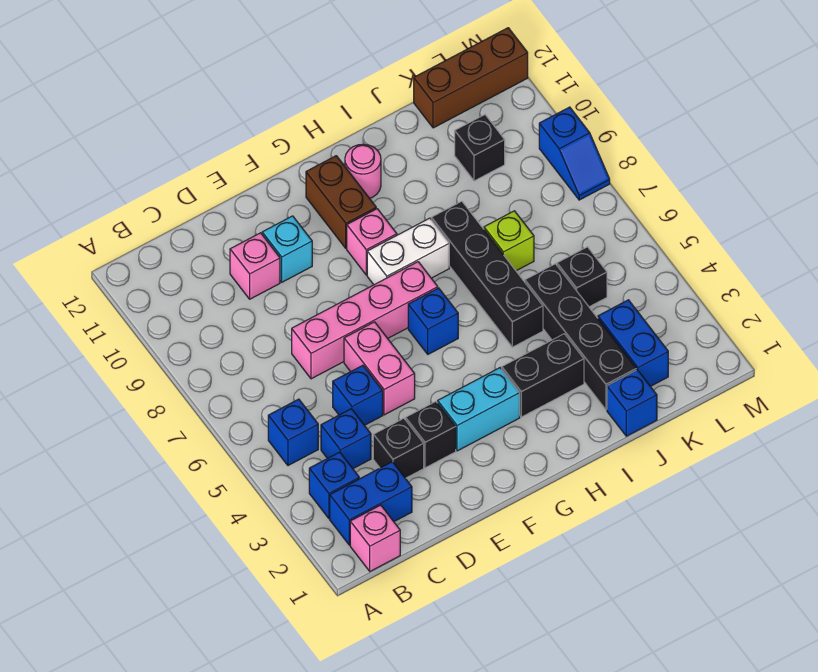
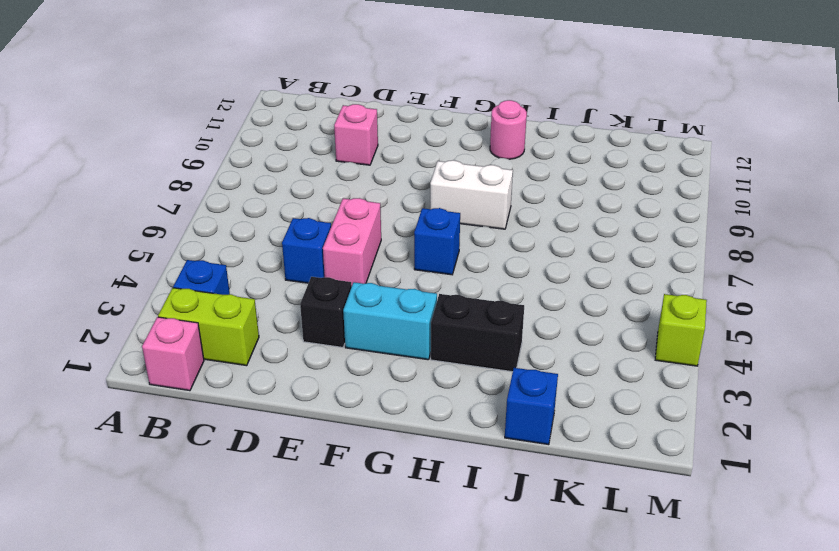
lime brick B2:C2 level 1 -> blue brick B2:C2 level 1
lime brick M4 level 1 -> lime brick J7 level 1
none -> blue brick B5 level 1
none -> blue brick C4 level 1
none -> black brick D3 level 1

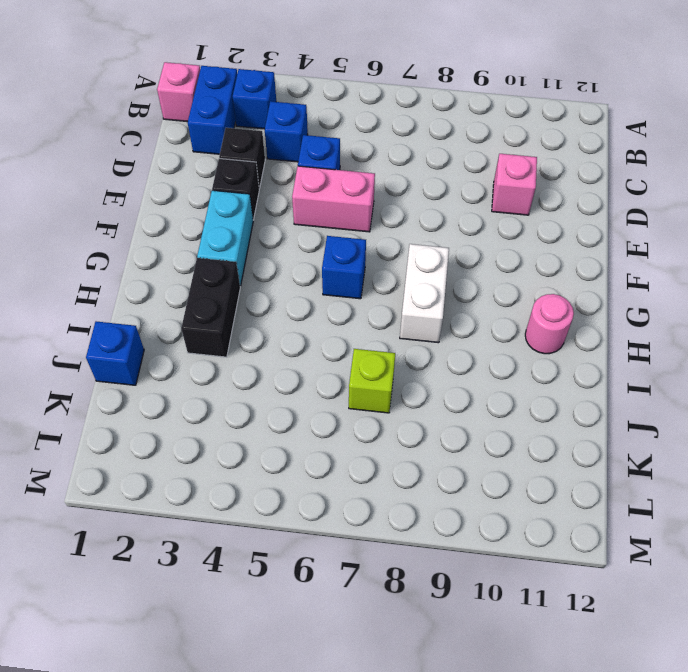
none -> blue brick B5 level 1
none -> pink brick D7:G7 level 1
none -> cyan brick E10 level 1

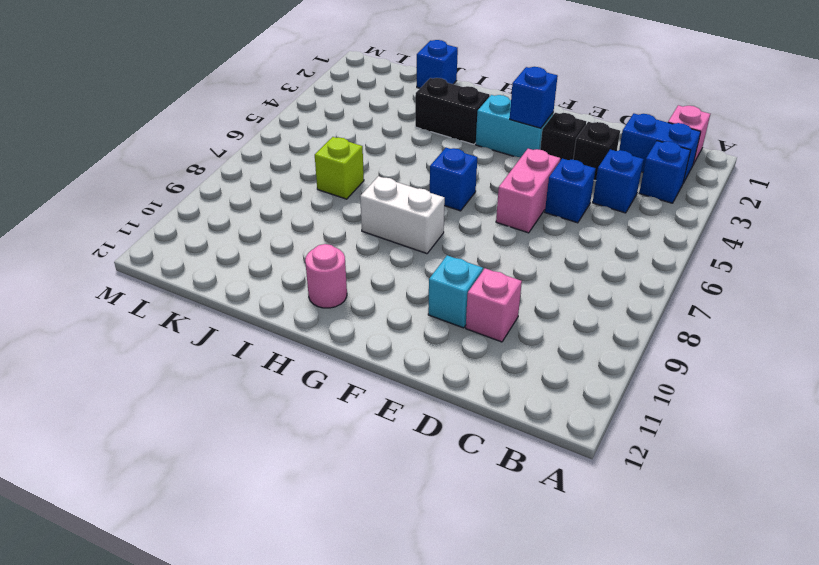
blue brick F3 level 2 -> blue brick B5 level 1
none -> pink brick D7:G7 level 1
none -> pink brick G9 level 1
none -> brown brick G10:G11 level 1

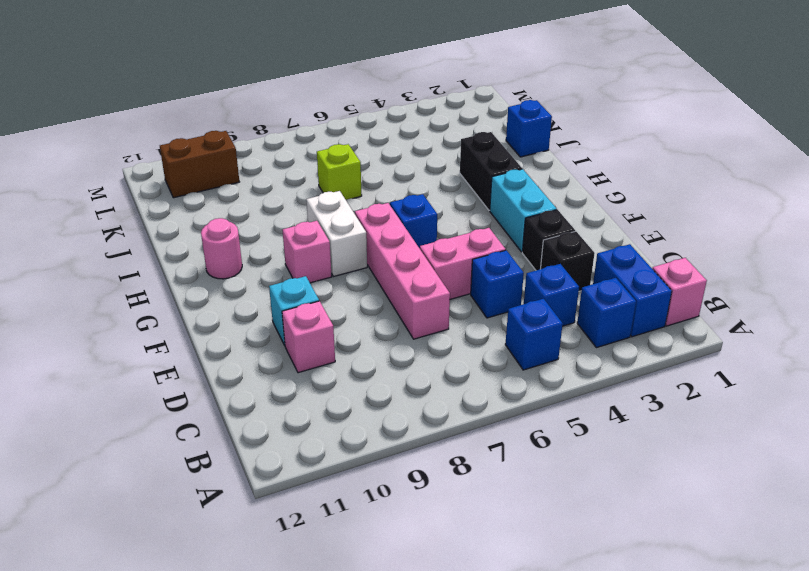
brown brick L10:L11 level 1 -> brown brick G10:G11 level 1
none -> black brick I5:I8 level 1
none -> black brick J2:J5 level 1
none -> blue brick K2:K3 level 1

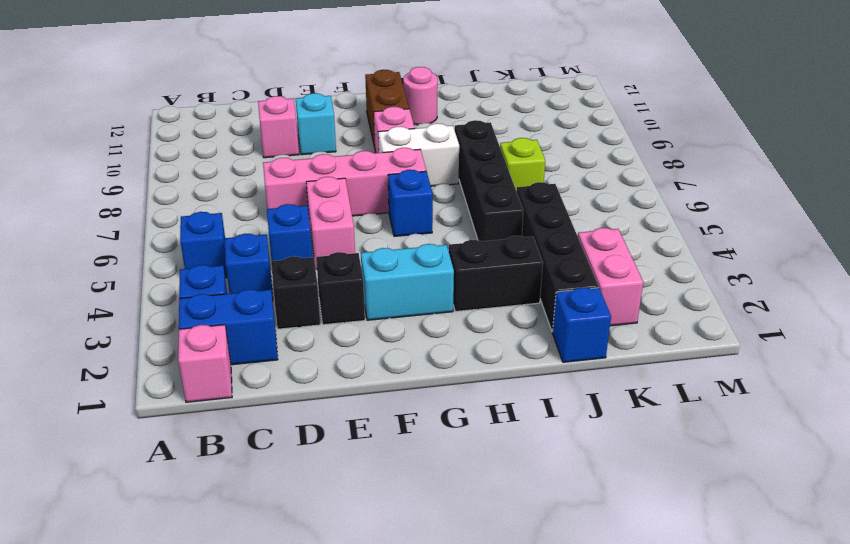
pink brick K2:K3 level 1 -> blue brick K2:K3 level 1
none -> black brick K5 level 1
none -> black brick K10 level 1
none -> brown brick K12:M12 level 1

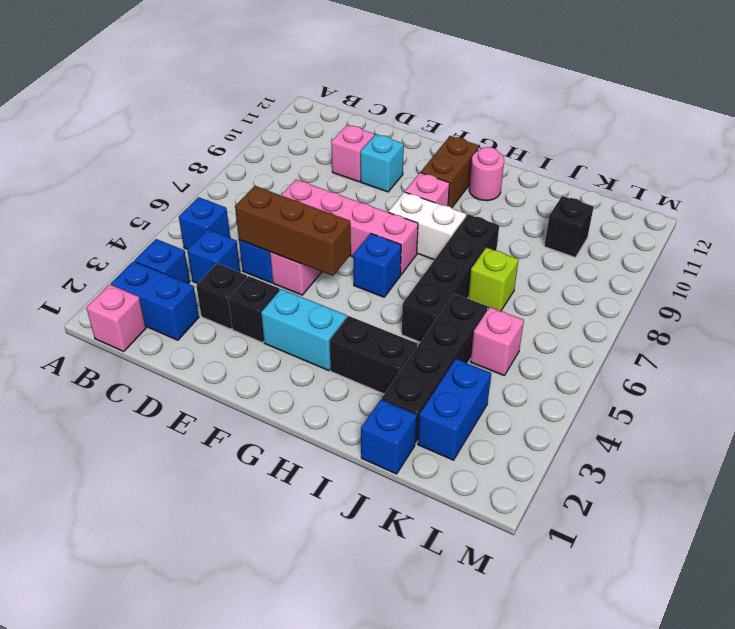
brown brick D5:F5 level 2 -> brown brick K12:M12 level 1
pink brick K5 level 1 -> black brick K5 level 1
none -> blue slope M8:M9 level 1 top 9

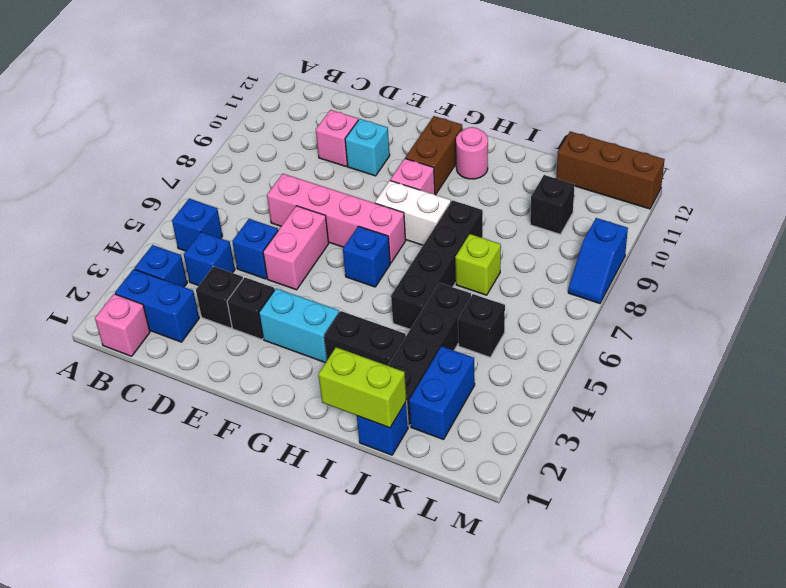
lime brick I1:J1 level 2 -> none

